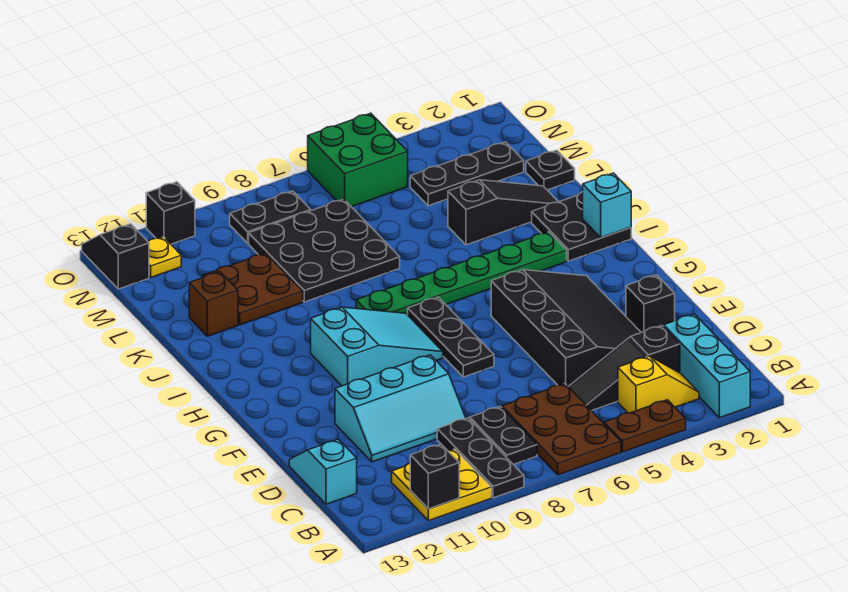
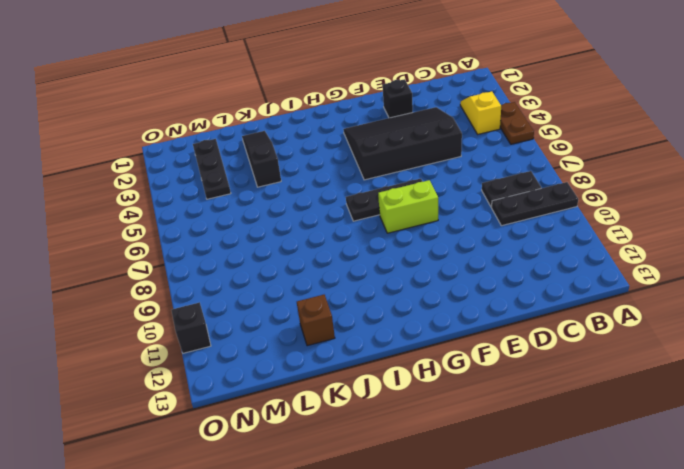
lime brick F8:G8 level 1 -> cyan slope G8:H10 level 1 top 10
none -> cyan brick A2:C2 level 1
none -> brown plate A6:C7 level 1
none -> yellow plate A10:B11 level 1

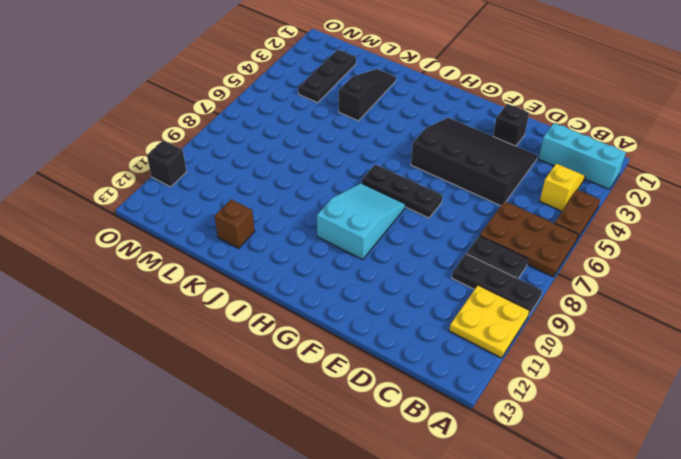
none -> black slope C3:C5 level 1 top 3
none -> cyan slope C13:D13 level 1 top C
none -> cyan slope D9:E11 level 1 top E

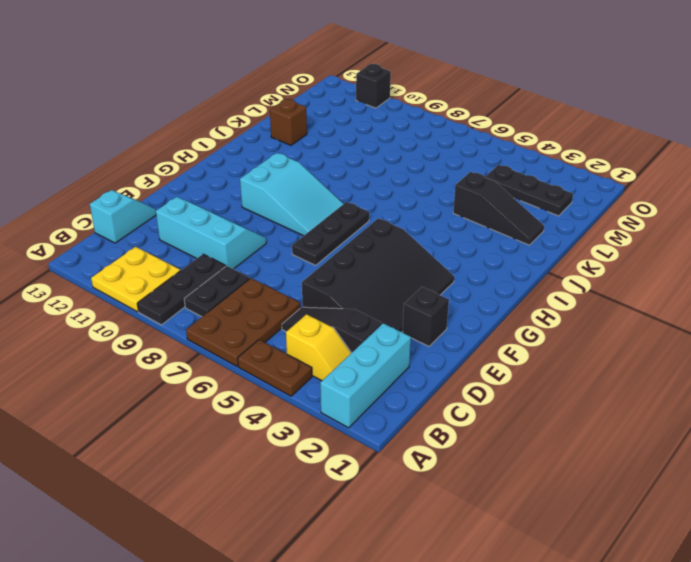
cyan slope D9:E11 level 1 top D -> cyan slope D9:E11 level 1 top E
none -> black plate I1:J2 level 1
none -> green plate I3:I8 level 1
none -> black plate K7:M9 level 1

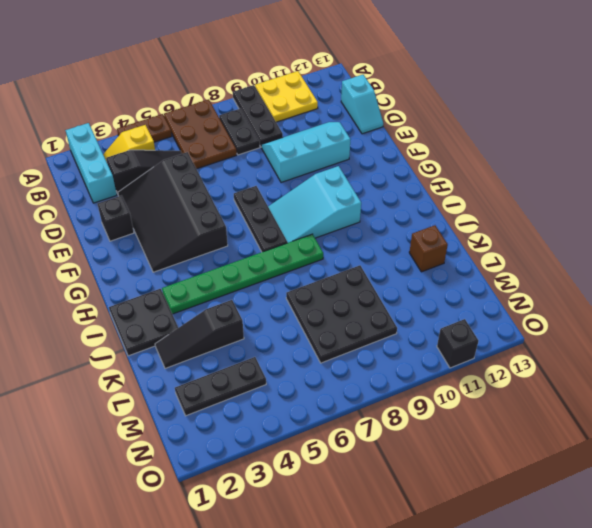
none -> brown plate K10:L11 level 1
none -> black plate L1 level 1
none -> green brick N5:O6 level 1

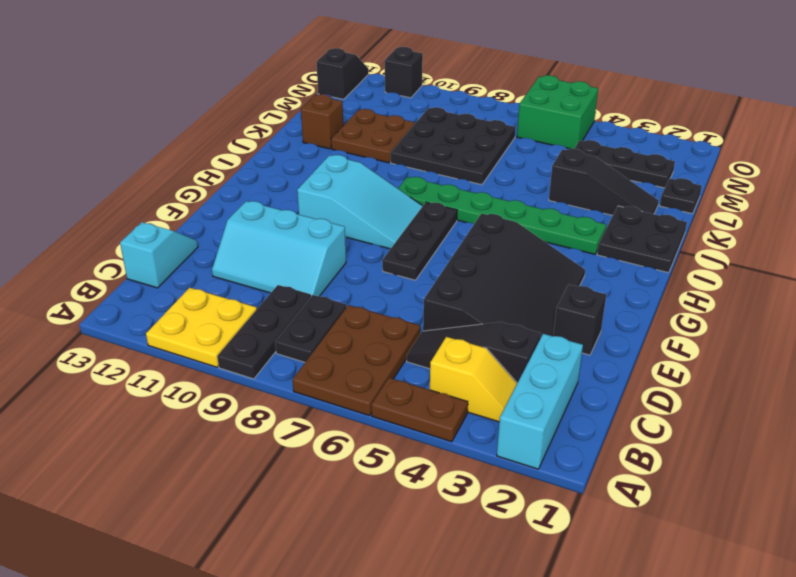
none -> black plate N8:N9 level 1
none -> yellow plate N12 level 1
none -> black brick A11 level 2

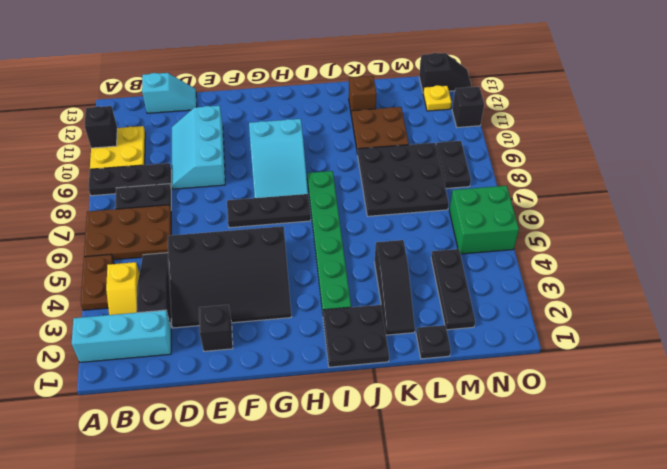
none -> cyan brick I1 level 2

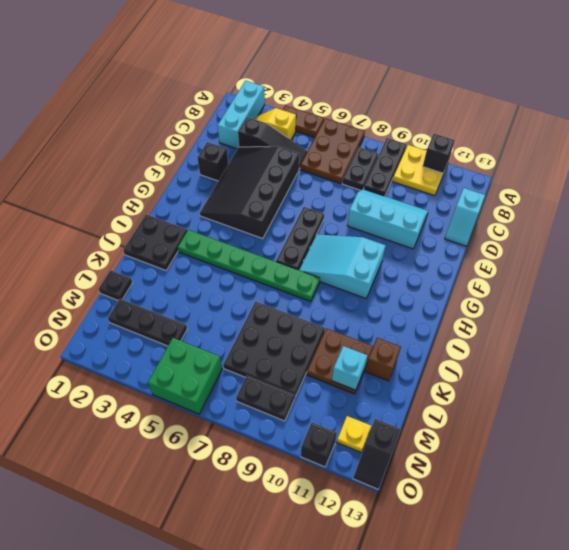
cyan brick L11 level 2 -> cyan brick I1 level 2
none -> black slope K2:K4 level 1 top 4

